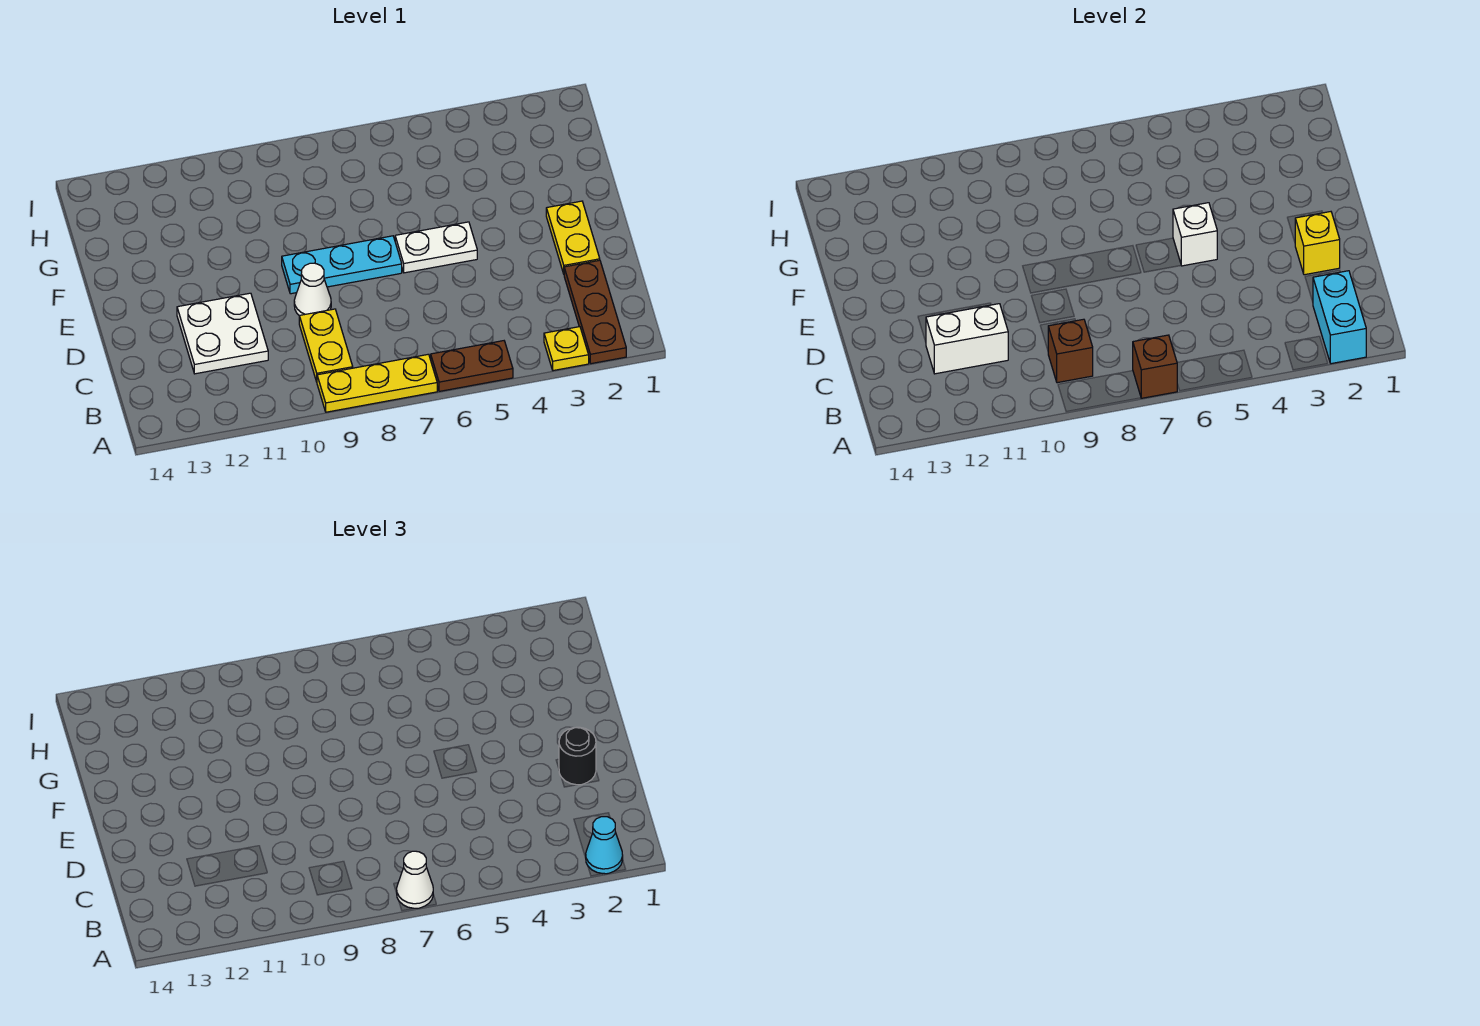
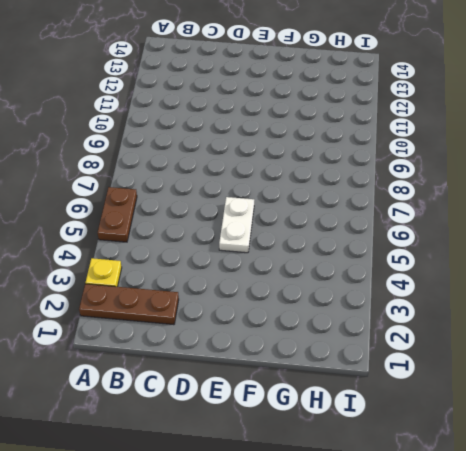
none -> yellow plate A7:A9 level 1
none -> yellow plate B9:C9 level 1
none -> white plate C11:D12 level 1

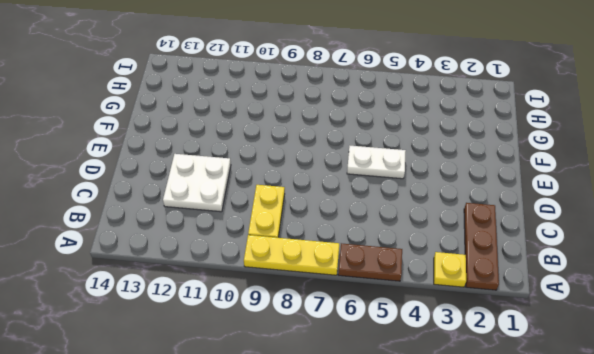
none -> yellow plate D2:E2 level 1
none -> white cone D9 level 1
none -> cyan plate E7:E9 level 1

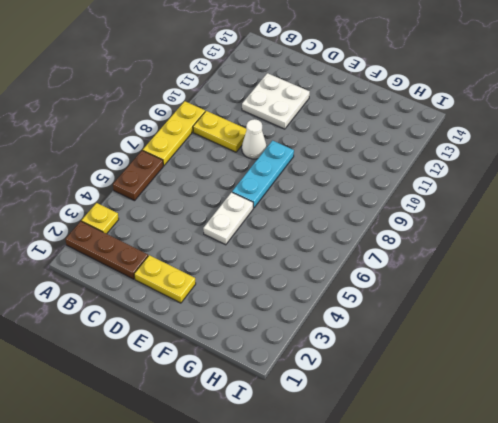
none -> cyan brick A2:B2 level 2
none -> brown brick A7 level 2
none -> brown brick B9 level 2

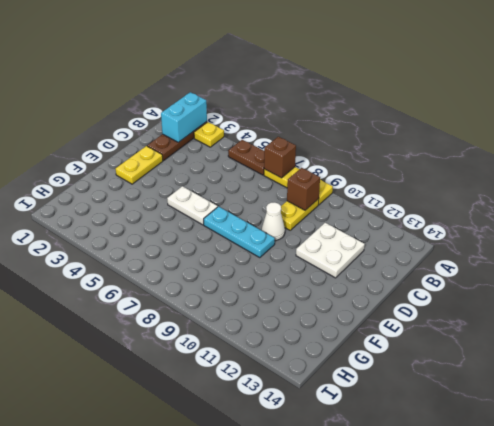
none -> white brick C11:C12 level 2
none -> yellow brick D2 level 2
none -> white brick E5 level 2

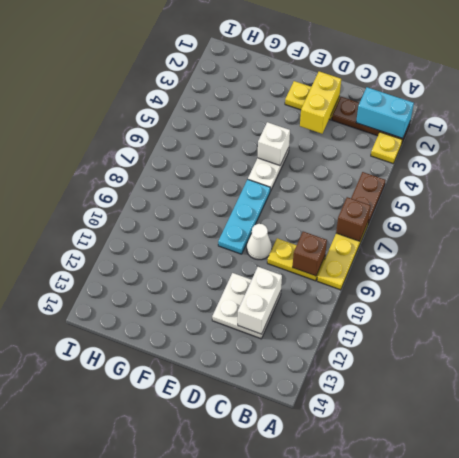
yellow brick D2:D3 level 2 -> yellow brick D2 level 2
none -> cyan cone A2 level 3
none -> white cone A7 level 3
none -> black round brick D2 level 3

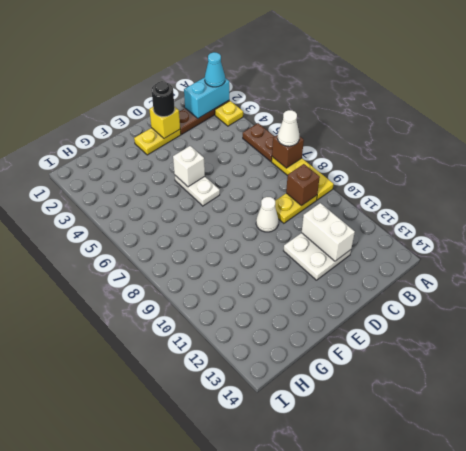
none -> cyan plate E7:E9 level 1

